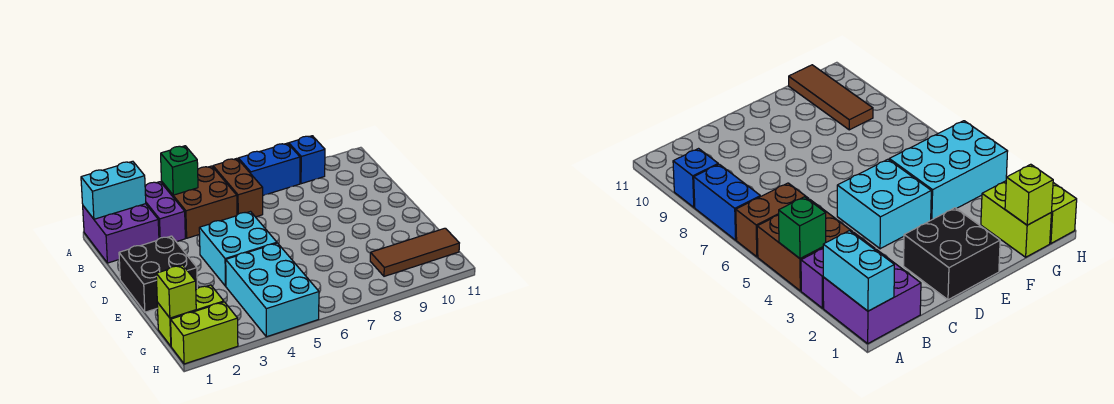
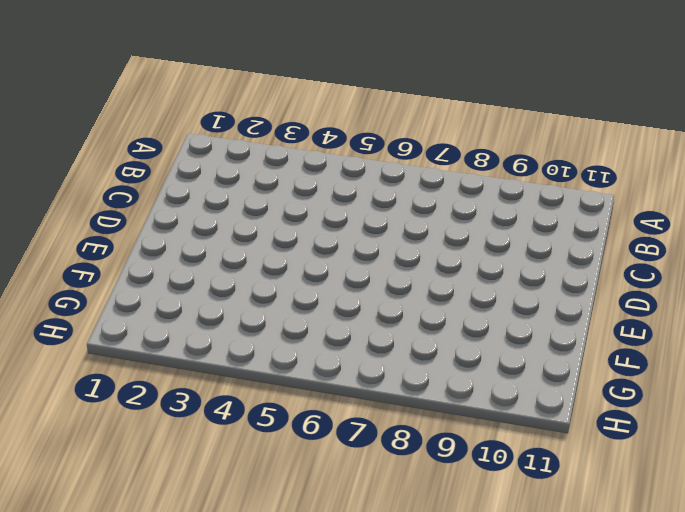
none -> purple brick A1:B2 level 1
none -> purple brick A3:B3 level 1
none -> brown brick A4:B5 level 1

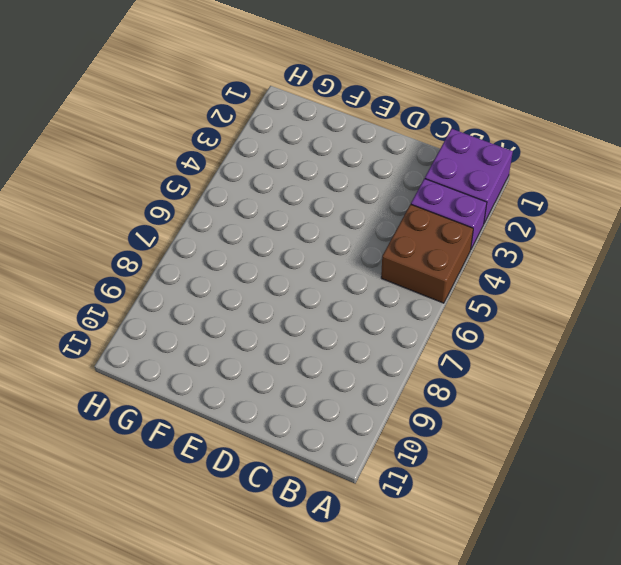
none -> brown brick A6:B6 level 1
none -> blue brick A7:A8 level 1
none -> blue brick A9 level 1

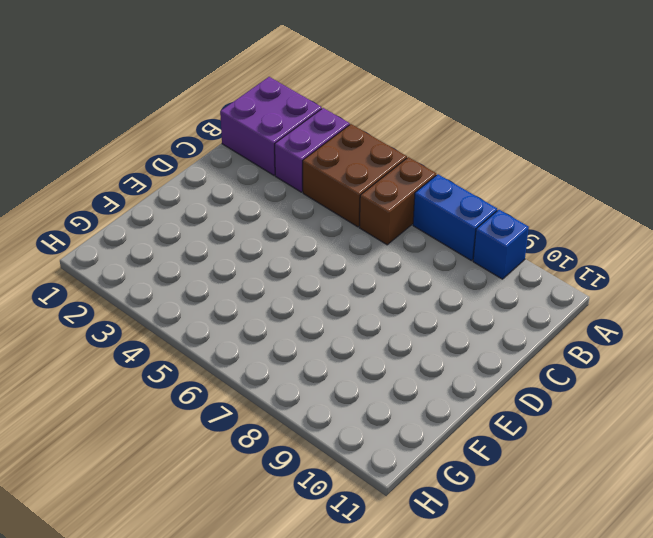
none -> black brick D1:E2 level 1
none -> cyan brick D4:E5 level 1
none -> cyan brick F4:H5 level 1

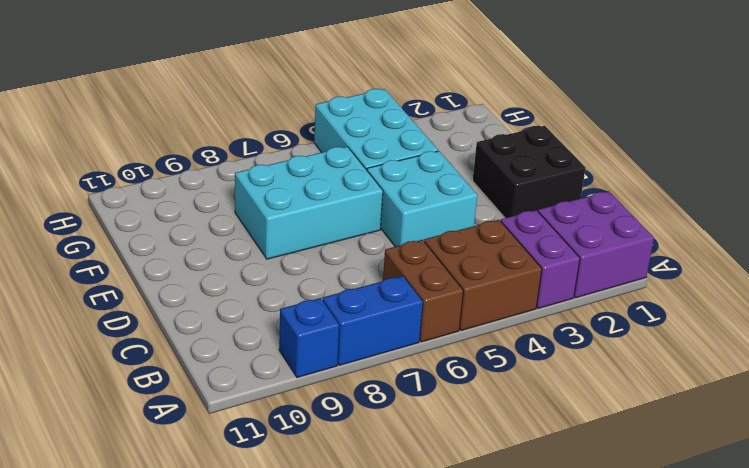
cyan brick E6:F8 level 1 -> none
none -> lime brick G1:G2 level 1
none -> brown tile G9:G11 level 1
none -> lime brick H1:H2 level 1

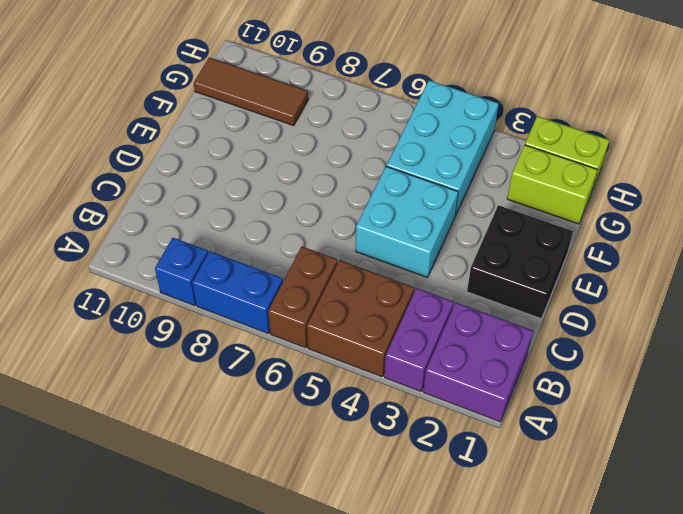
none -> cyan brick A1:A2 level 2
none -> green brick A4 level 2
none -> lime brick G1 level 2

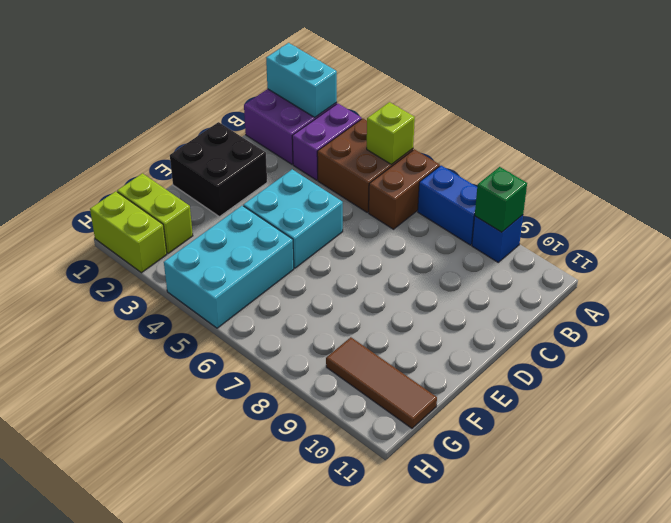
lime brick A5 level 2 -> lime brick G1 level 2
green brick A9 level 2 -> green brick A4 level 2

